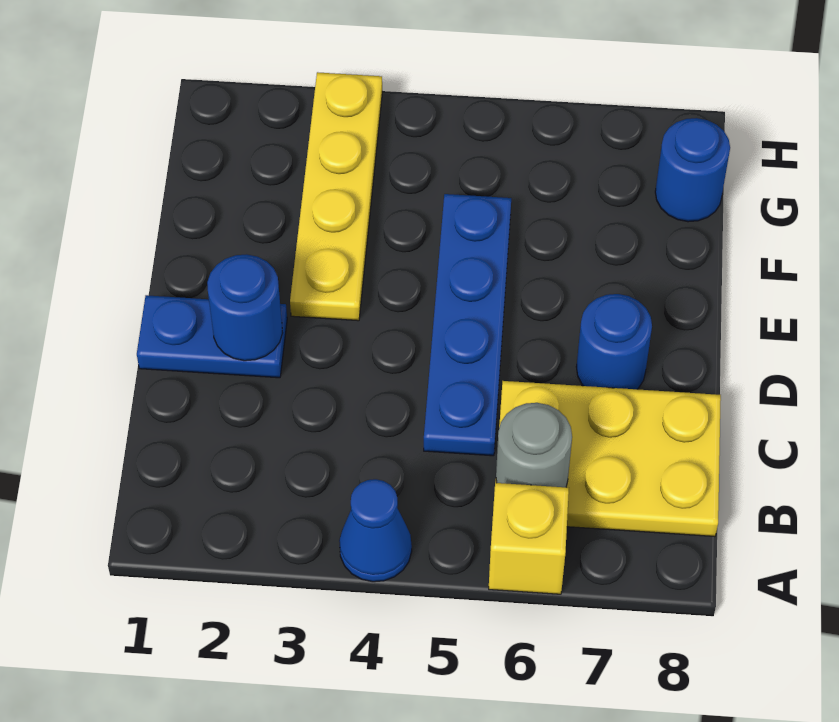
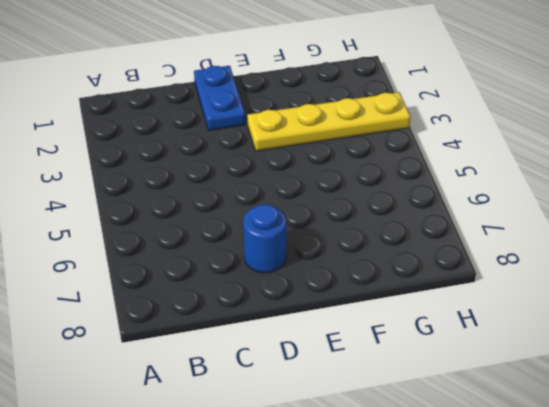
none -> blue cone A4 level 1
none -> yellow brick A6 level 1

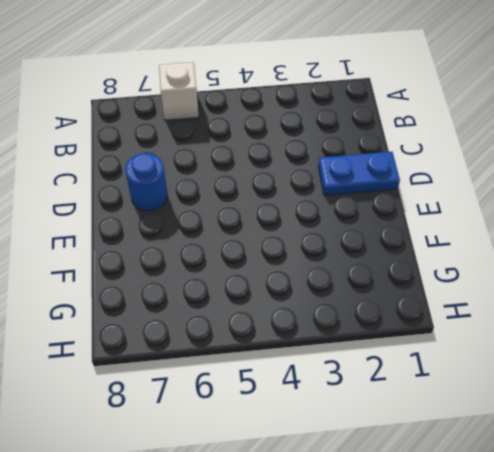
white brick A6 level 1 -> yellow brick A6 level 1
none -> blue cone A4 level 1
none -> yellow plate B6:C8 level 1

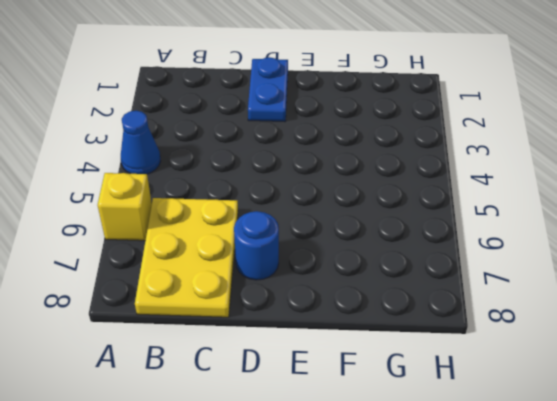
none -> blue plate C5:F5 level 1
none -> yellow plate E3:H3 level 1

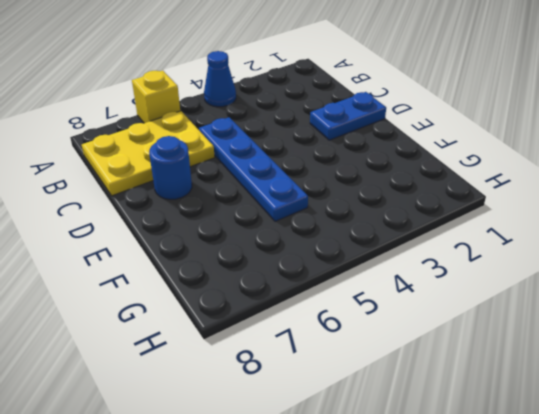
none -> yellow plate E3:H3 level 1
none -> blue round brick G8 level 1

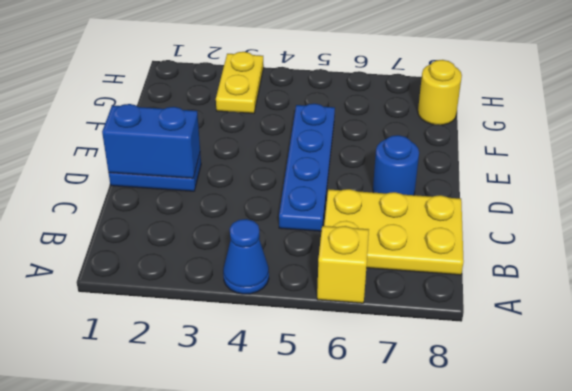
blue brick D1:D2 level 2 -> blue round brick D2 level 2
yellow plate G3:H3 level 1 -> yellow plate E3:H3 level 1
yellow round brick G8 level 1 -> blue round brick G8 level 1
none -> grey round brick B6 level 2

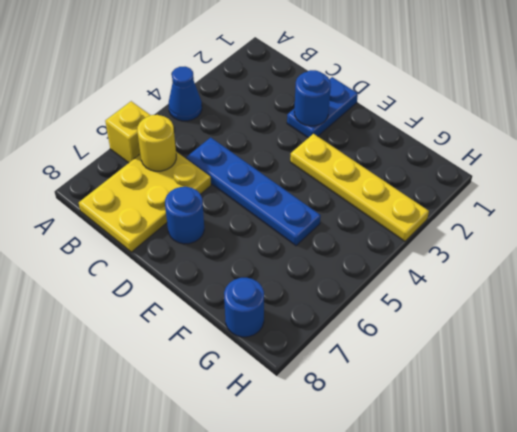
yellow round brick B6 level 2 -> grey round brick B6 level 2

